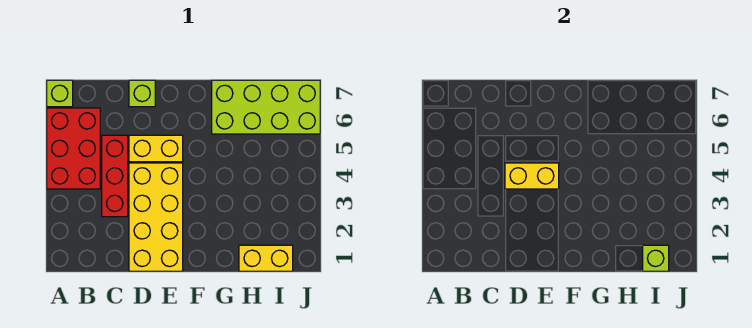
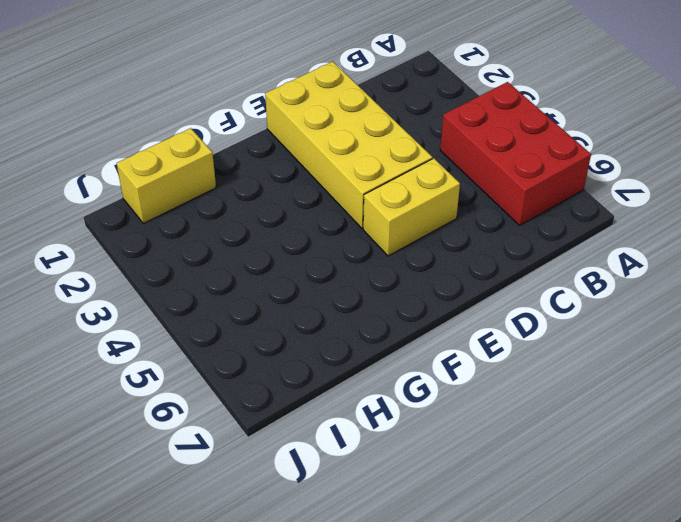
none -> lime brick A7 level 1
none -> red brick C3:C5 level 1

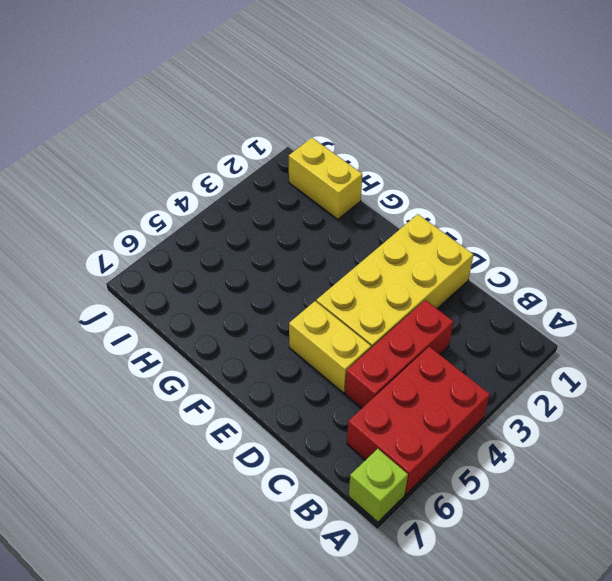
none -> lime brick D7 level 1
none -> lime brick G6:J7 level 1

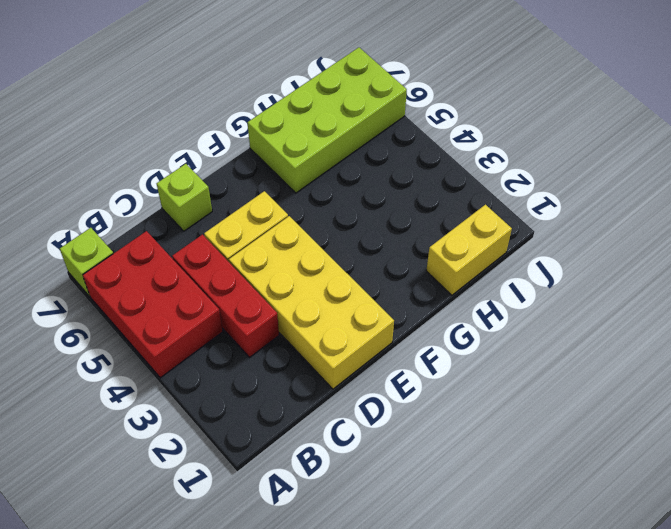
none -> yellow brick D4:E4 level 2
none -> lime brick I1 level 2

